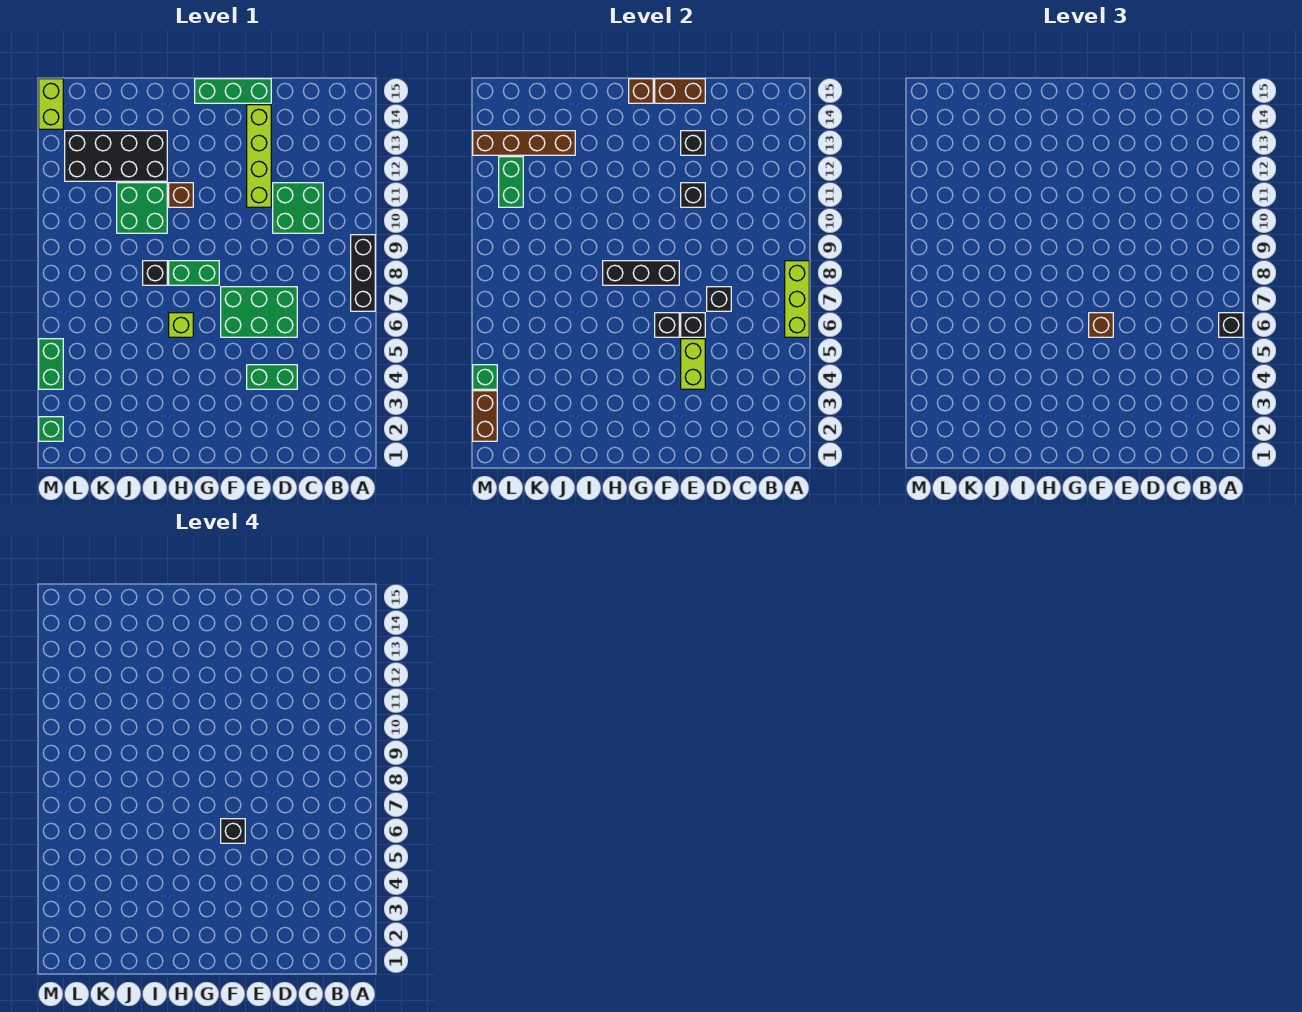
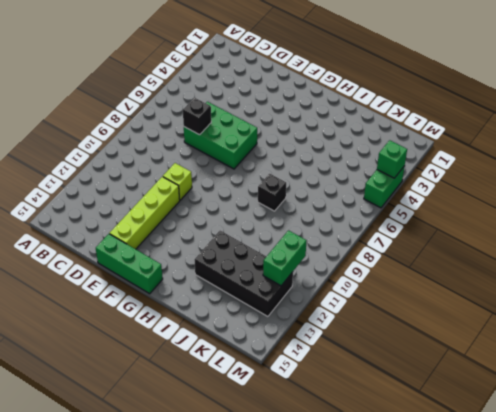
lime brick E10 level 1 -> lime brick H6 level 1
none -> black brick A7:A9 level 1
none -> green brick C10:D11 level 1
none -> green brick D4:E4 level 1
none -> green brick G8:H8 level 1

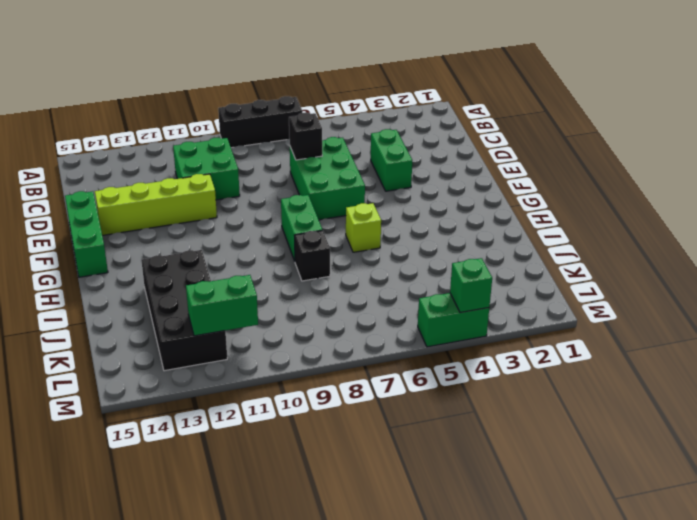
none -> brown brick H11 level 1
none -> green brick I10:J11 level 1
none -> green brick M2 level 1
none -> lime brick M14:M15 level 1

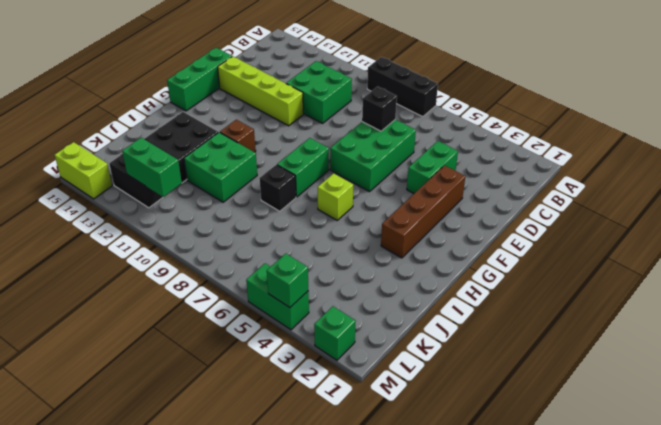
brown brick E3:H3 level 1 -> brown brick J13:M13 level 2
none -> lime brick A6:A8 level 2
none -> lime brick E4:E5 level 2
none -> black brick E6 level 2
none -> black brick E11 level 2

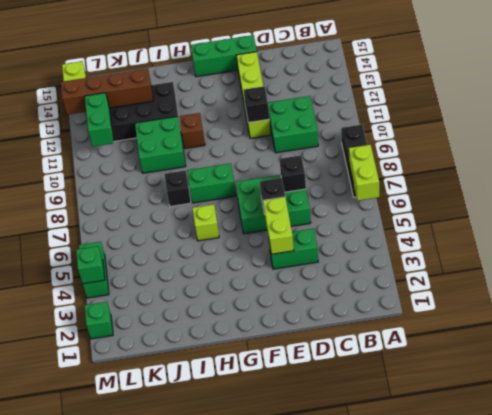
lime brick A6:A7 level 2 -> lime brick A6:A8 level 2
none -> black brick E13 level 2
none -> brown brick E15:F15 level 2
none -> black brick F6 level 2
none -> black brick F8:H8 level 2

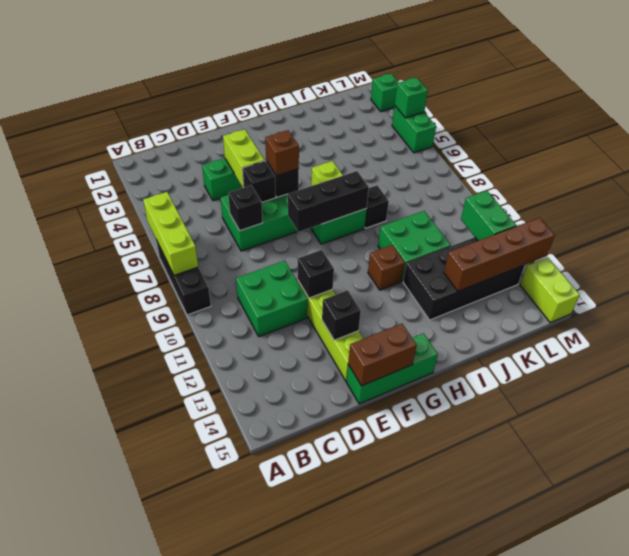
none -> brown brick G15 level 2
none -> brown brick M2:M3 level 2
none -> black brick A6 level 3
none -> black brick F6 level 4

